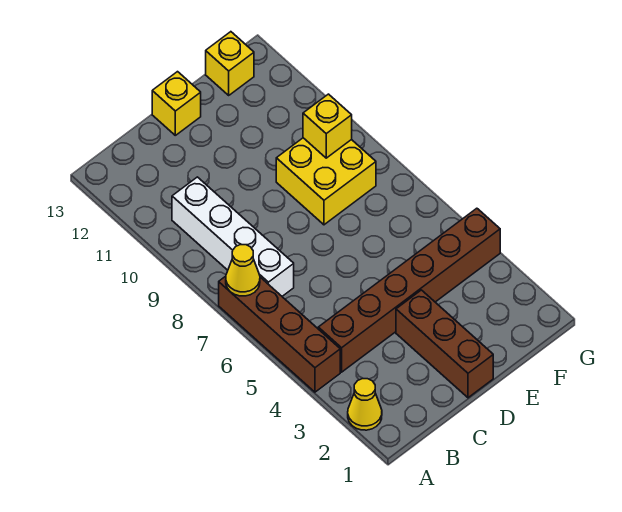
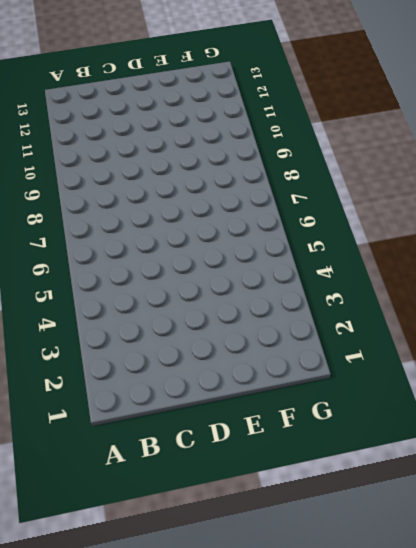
none -> yellow cone A2 level 1
none -> brown brick A4:A7 level 1

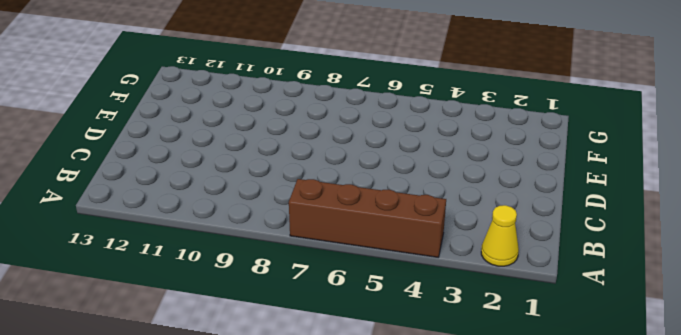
none -> brown brick B4:G4 level 1
none -> white brick B7:B10 level 1

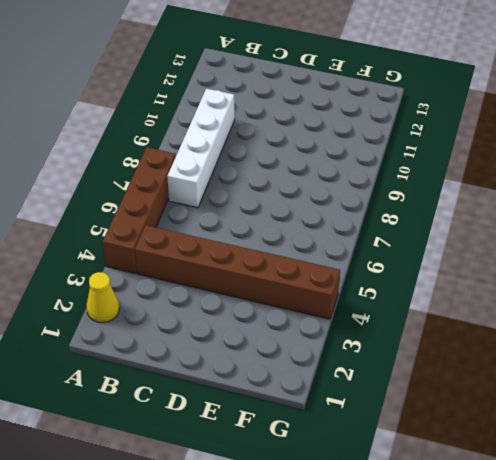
none -> brown brick D1:D3 level 1
none -> yellow brick D13 level 1

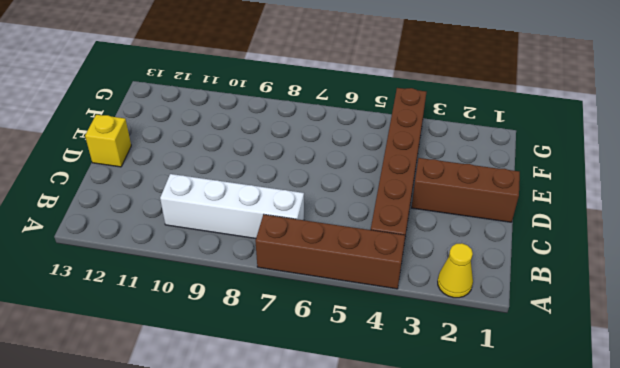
none -> yellow brick E8:F9 level 1
none -> yellow brick F13 level 1

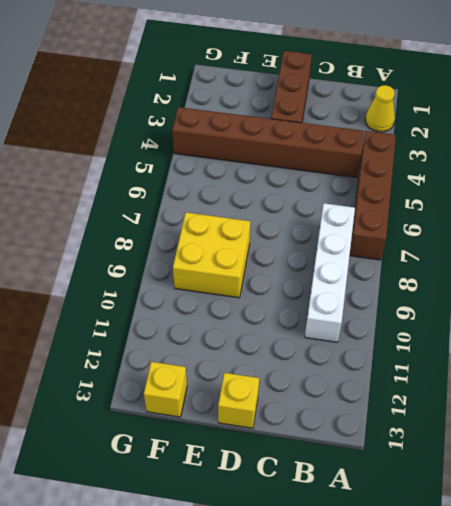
none -> yellow cone A7 level 2
none -> yellow brick F9 level 2

